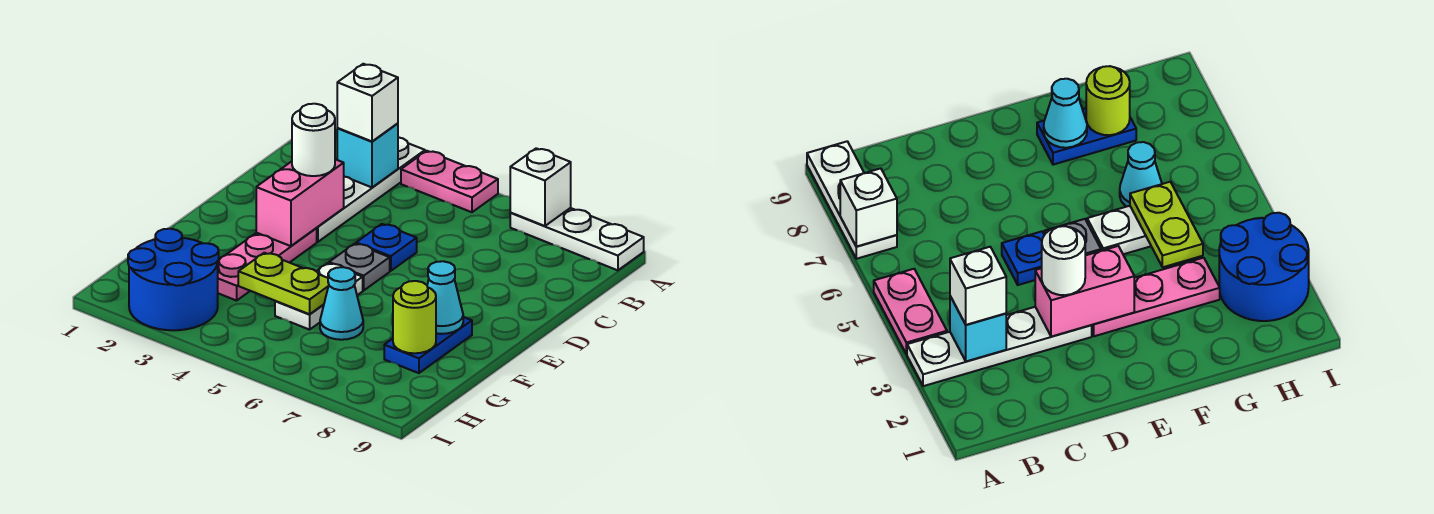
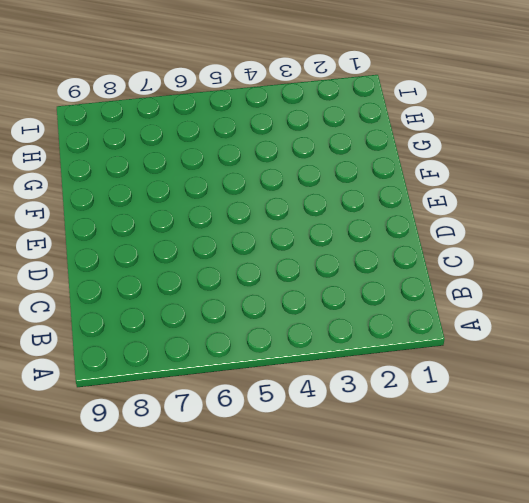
none -> white plate A3:D3 level 1
none -> pink plate A4:A5 level 1
none -> white plate A7:A9 level 1

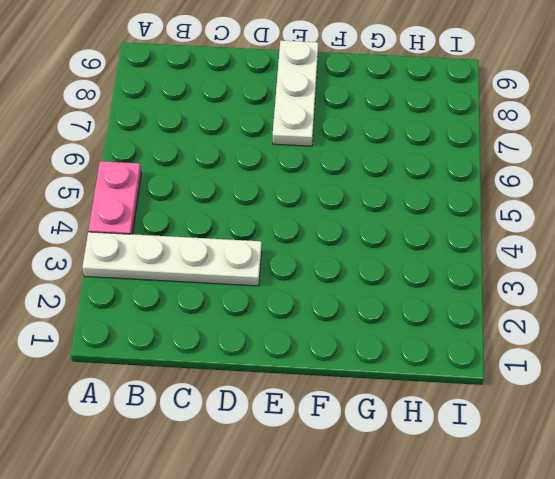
white plate E7:E9 level 1 -> white plate A7:A9 level 1
none -> blue plate D5 level 1
none -> pink plate E3:G3 level 1
none -> grey plate E5 level 1

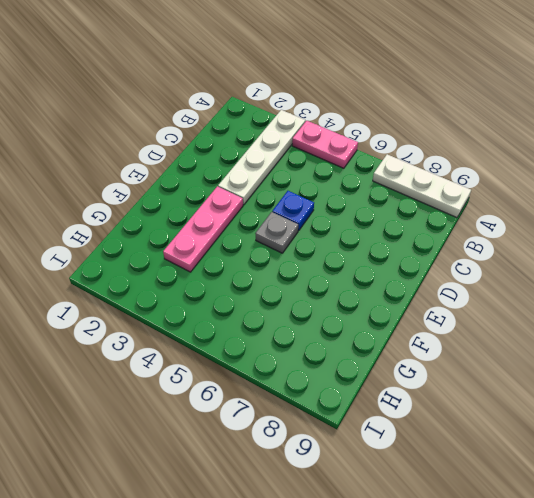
none -> white plate F5:G5 level 1
none -> blue plate F8:G8 level 1
none -> cyan cone G6 level 1

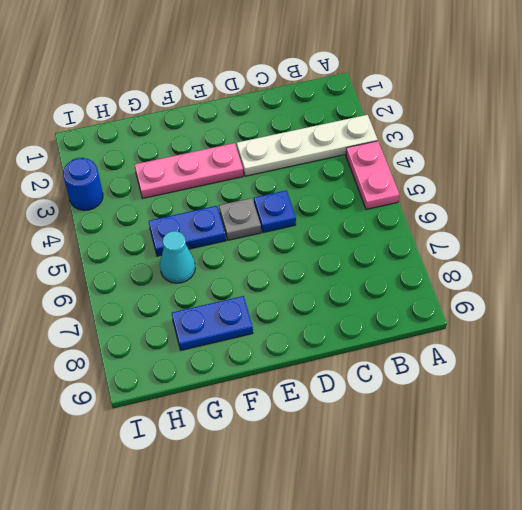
blue plate F5:G5 level 1 -> white plate F5:G5 level 1
blue round brick I3 level 1 -> blue round brick H2:I3 level 1
none -> white plate A7:A9 level 1
none -> white brick A7 level 2
none -> cyan brick B3 level 2

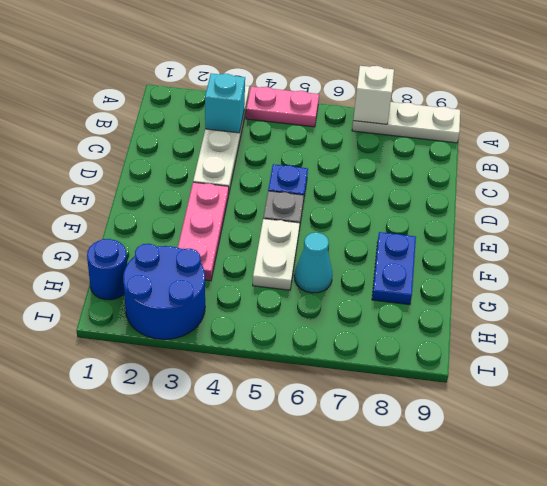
blue round brick H1 level 1 -> none
none -> pink brick D3:E3 level 2
none -> cyan cone F8 level 2
none -> lime plate G4:G5 level 2

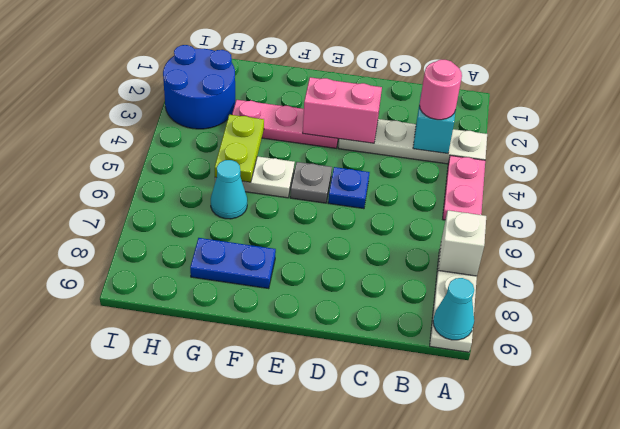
cyan cone A9 level 2 -> cyan cone F8 level 2
pink round brick B3 level 3 -> white brick B3 level 3
none -> lime round brick G8 level 2
none -> white round brick D3 level 3

